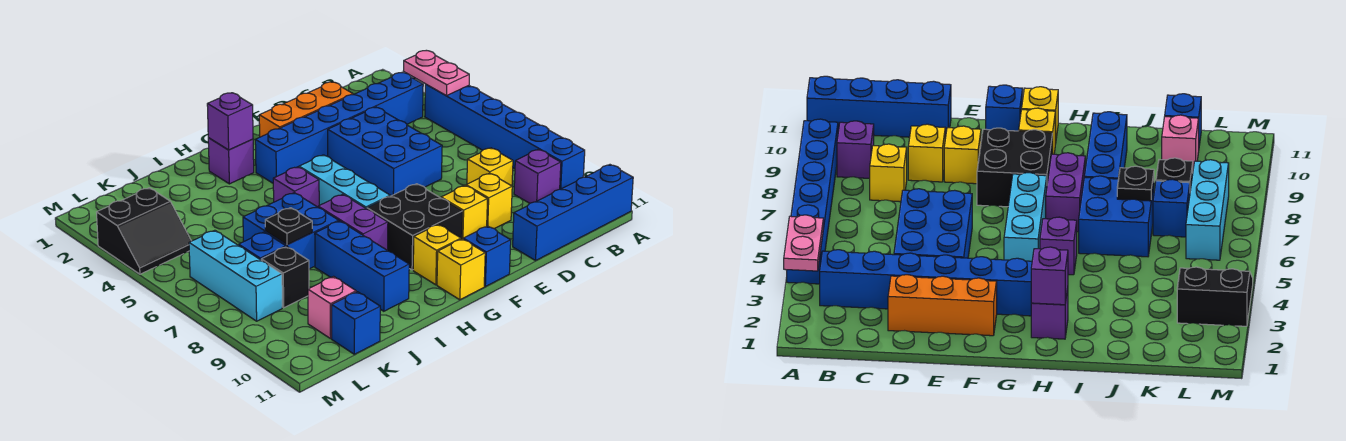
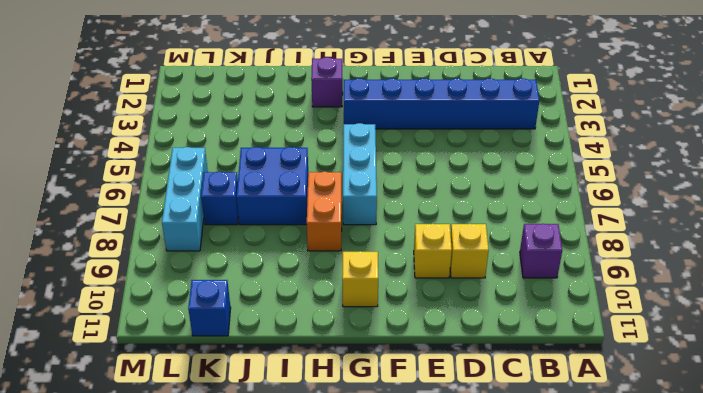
orange brick H7:H8 level 1 -> purple brick H7:H8 level 1
none -> blue brick A4:A9 level 1
none -> blue brick A11:D11 level 1
none -> yellow brick C8 level 1

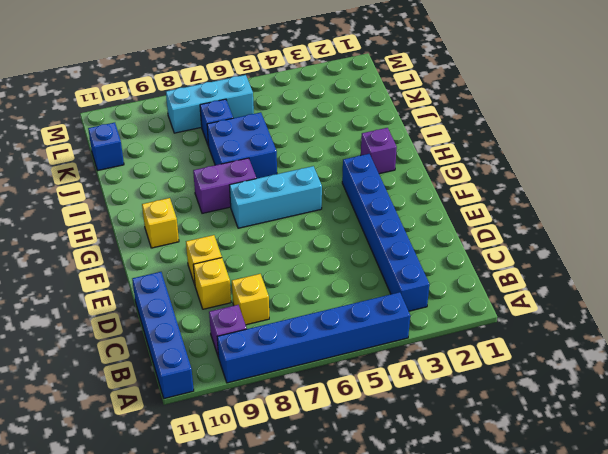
none -> orange brick D2:F2 level 1
none -> blue brick D4:E6 level 1
none -> black brick F8:G9 level 1

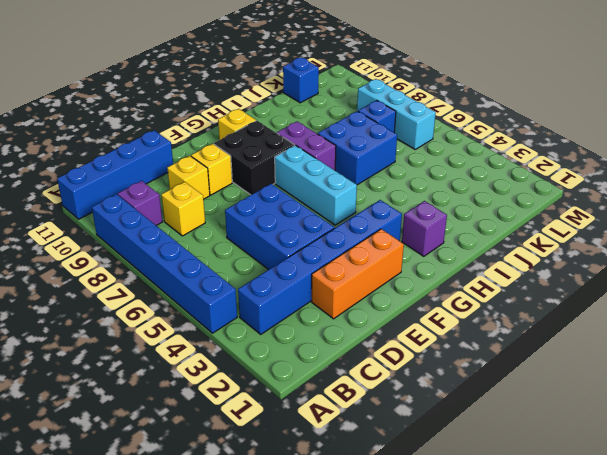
none -> blue brick F11 level 1
none -> yellow brick G11 level 1
none -> purple brick H5 level 1

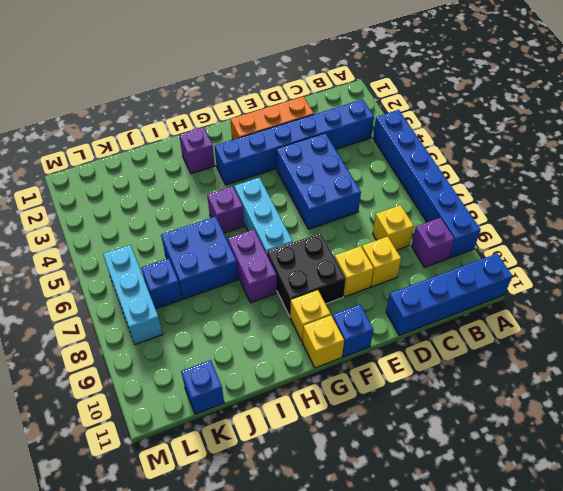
none -> blue brick I8:I10 level 1
none -> black brick K8 level 1
none -> pink brick K10 level 1

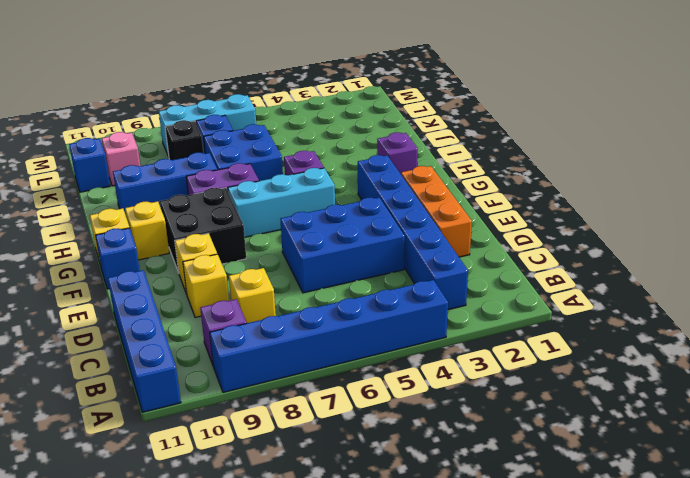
none -> black slope L3:M4 level 1 top 3
none -> pink plate A3:A4 level 2
none -> purple brick H2 level 2

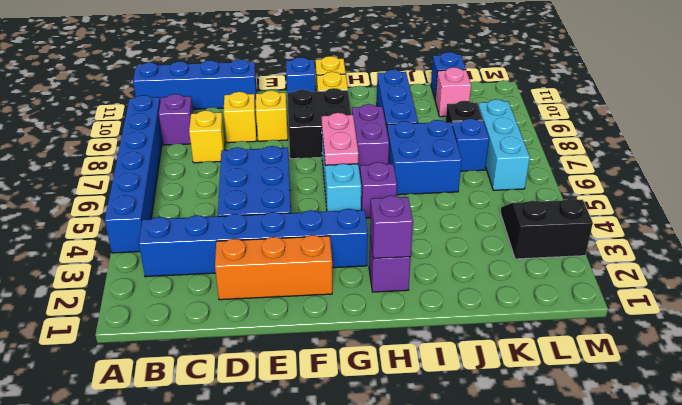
pink plate G6:G7 level 2 -> pink plate A3:A4 level 2
none -> black plate J7 level 2

